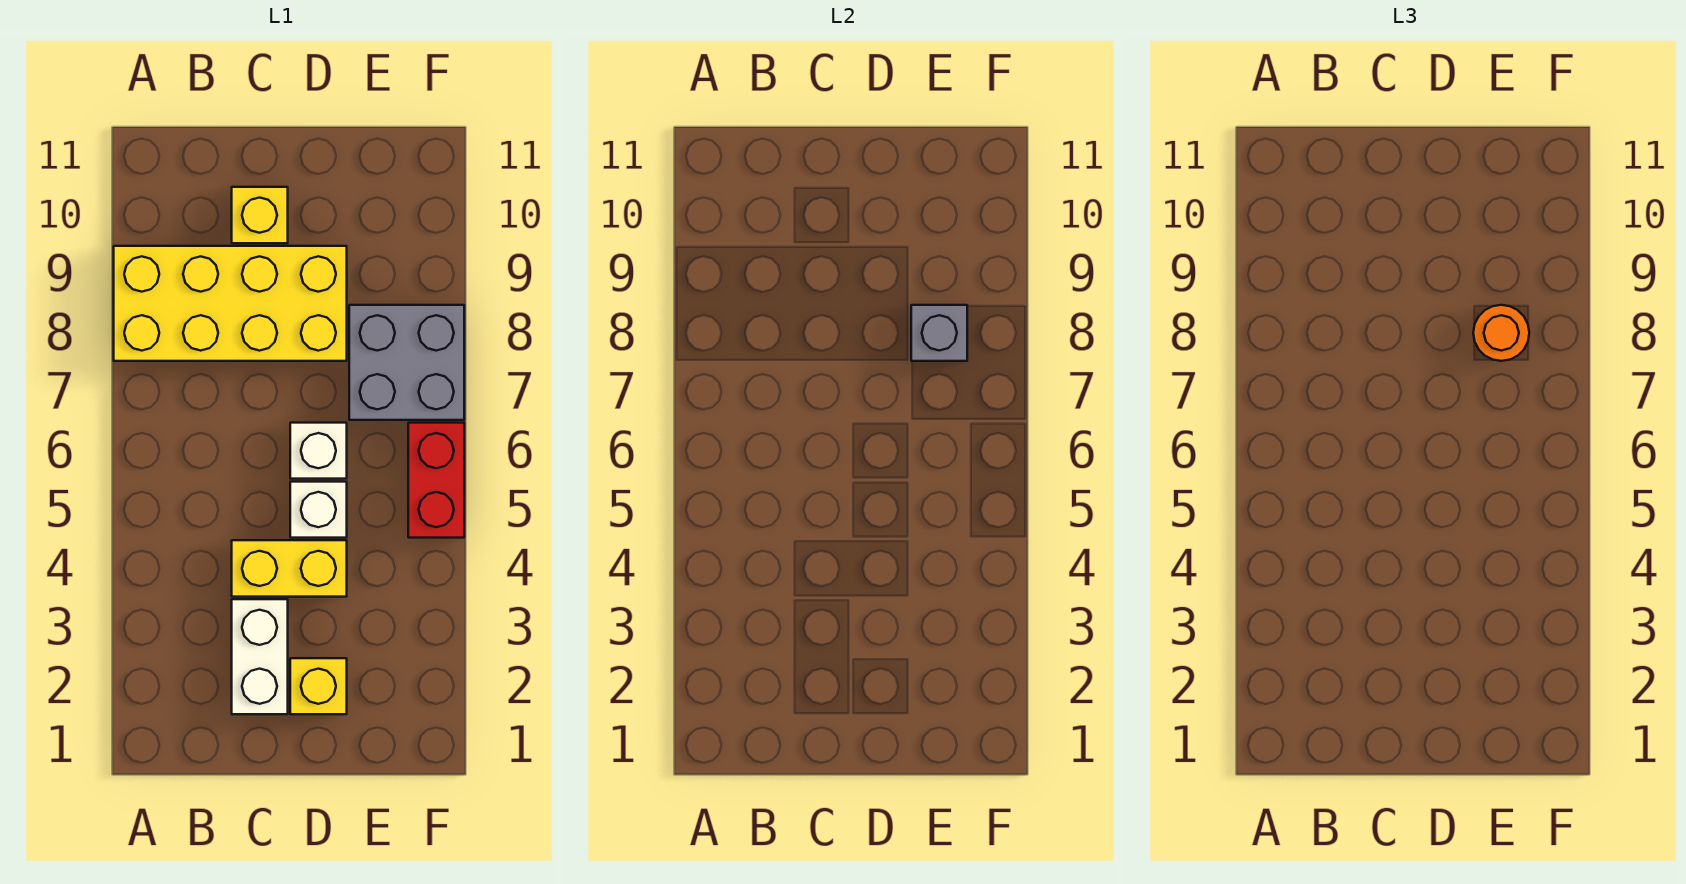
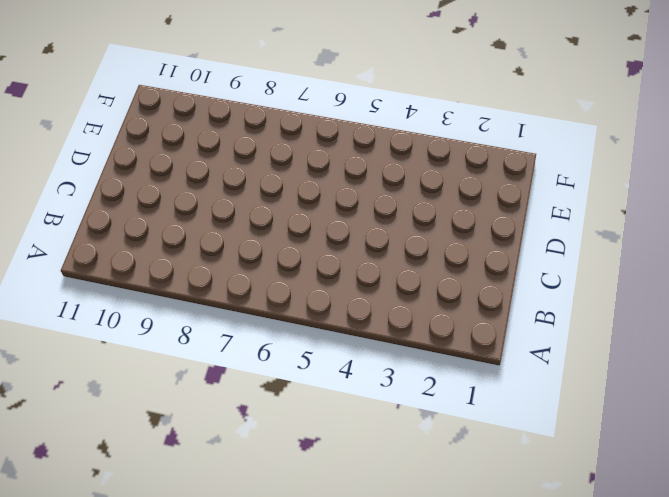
none -> yellow brick A8:D9 level 1
none -> white brick C2:C3 level 1

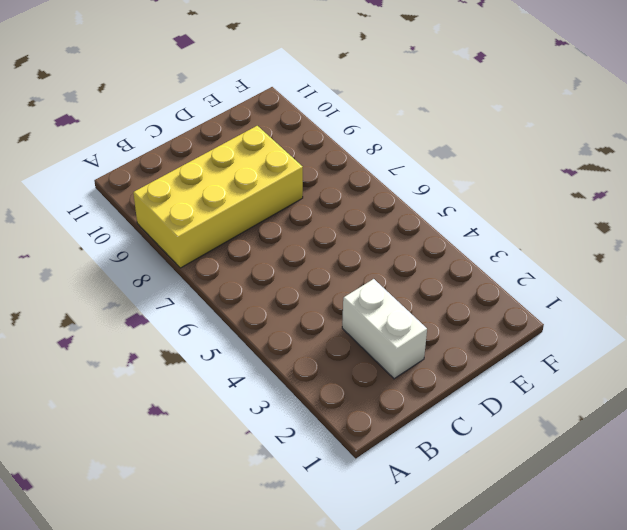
none -> yellow brick C4:D4 level 1
none -> yellow brick C10 level 1

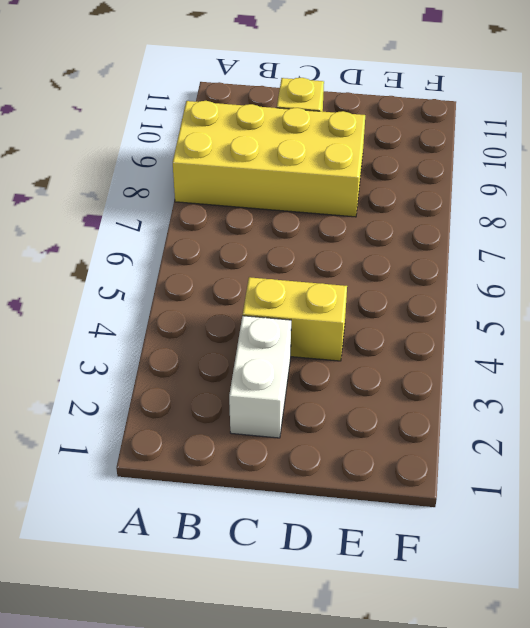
none -> yellow brick D2 level 1
none -> white brick D5 level 1

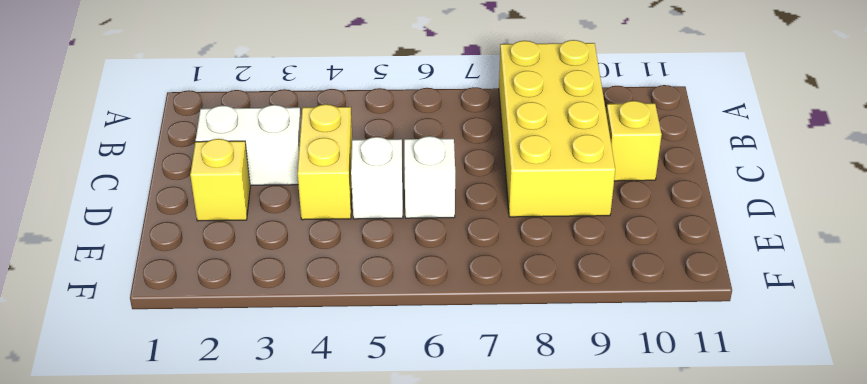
none -> grey brick E7:F8 level 1
none -> red brick F5:F6 level 1

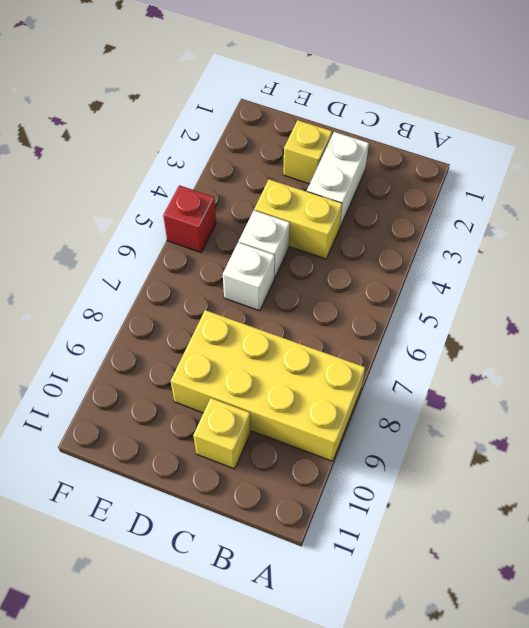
red brick F5 level 1 -> red brick F5:F6 level 1
none -> grey brick E7:F8 level 1
none -> grey brick E8 level 2

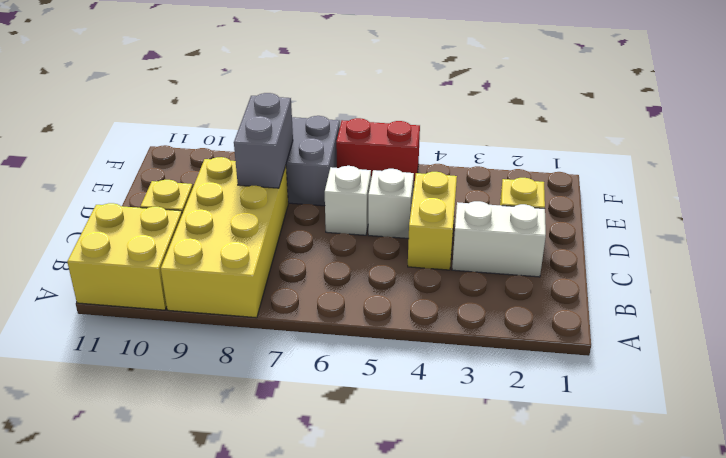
yellow brick A10:B11 level 1 -> none
grey brick D8:E8 level 2 -> grey brick E8 level 2
none -> orange round brick E8 level 3

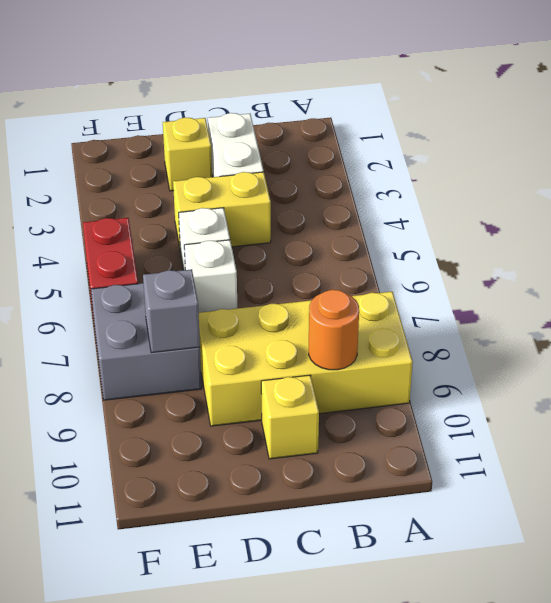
orange round brick B9 level 2 -> orange round brick E8 level 3

